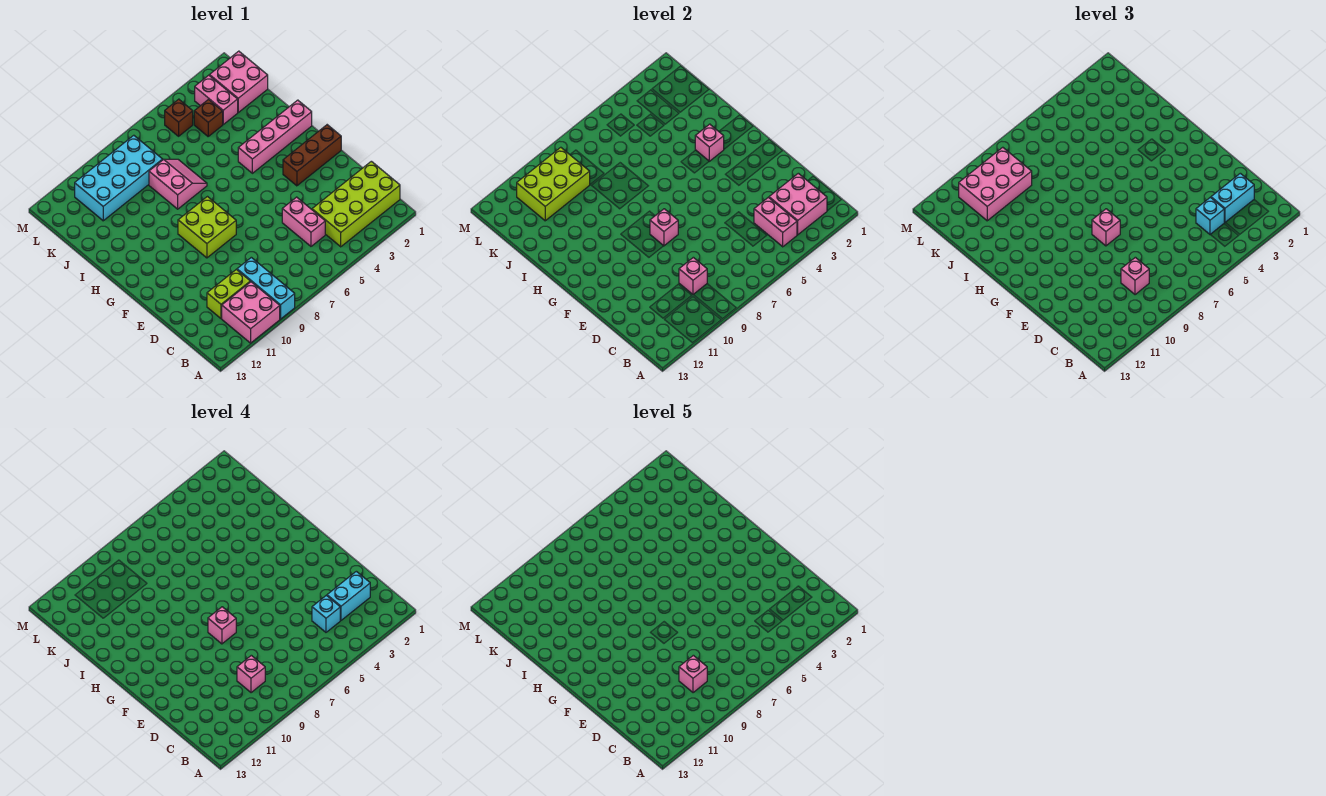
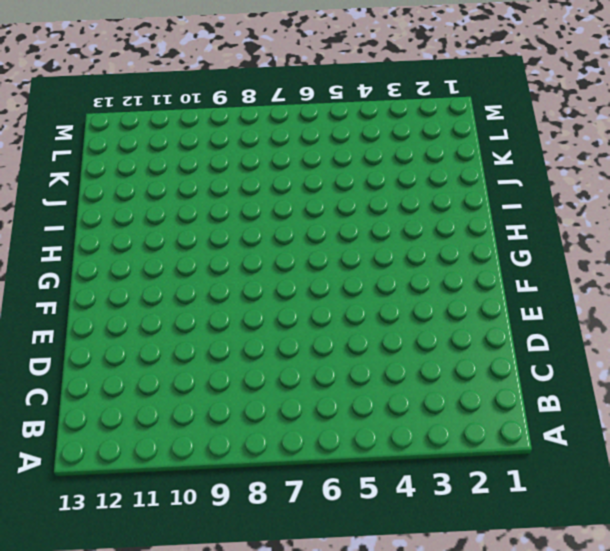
none -> cyan brick A9:C9 level 1
none -> pink brick A10:B11 level 1
none -> lime brick B1:C4 level 1
none -> pink brick C5:D5 level 1

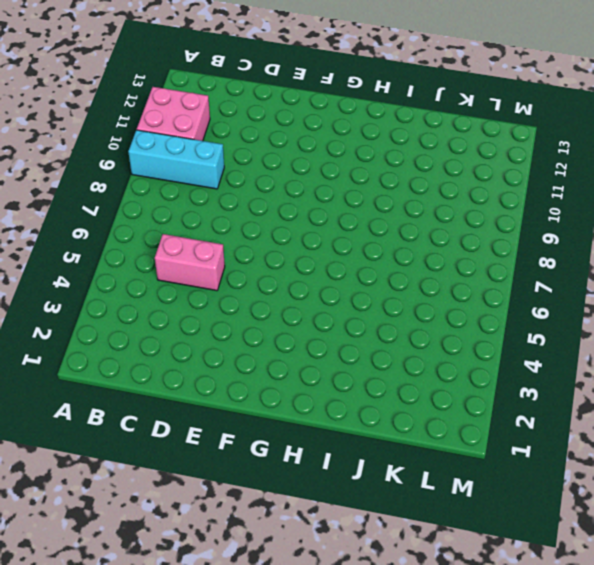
none -> lime brick B1:C4 level 1
none -> lime brick C10:C11 level 1
none -> brown brick F1:F3 level 1
none -> lime brick F8:G9 level 1

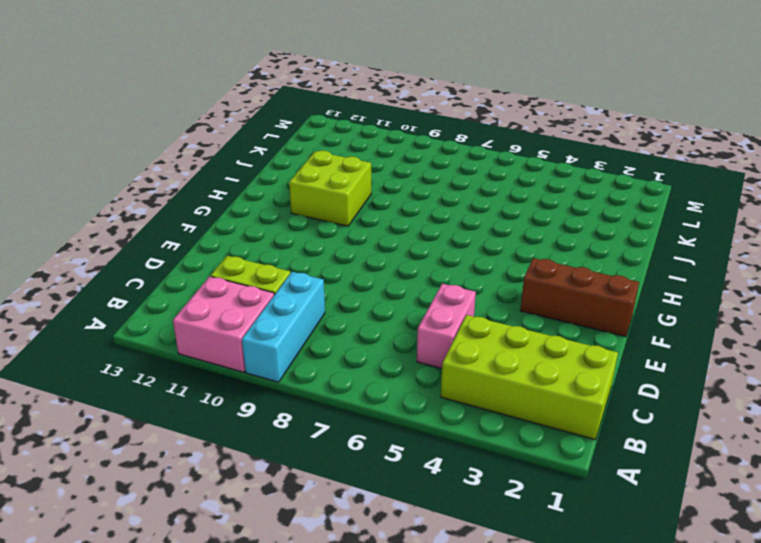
lime brick H10:I11 level 1 -> lime brick F8:G9 level 1
none -> pink brick H1:H4 level 1
none -> pink slope I7:J8 level 1 top 8
none -> pink brick K1:L2 level 1
none -> pink brick K3:L3 level 1

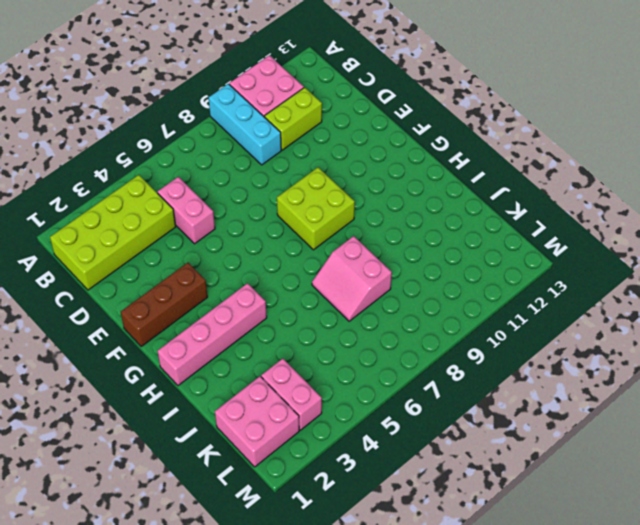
none -> brown brick K4 level 1
none -> cyan brick K8:L11 level 1
none -> brown brick L5 level 1
none -> pink brick B2:C3 level 2

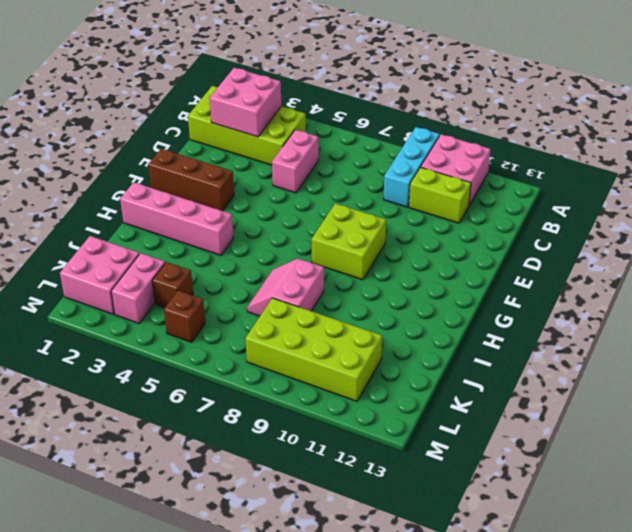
lime brick K8:L11 level 1 -> cyan brick K8:L11 level 1
none -> pink brick B4:C4 level 2
none -> pink brick C9 level 2
none -> pink brick F8 level 2
none -> pink brick H3 level 2

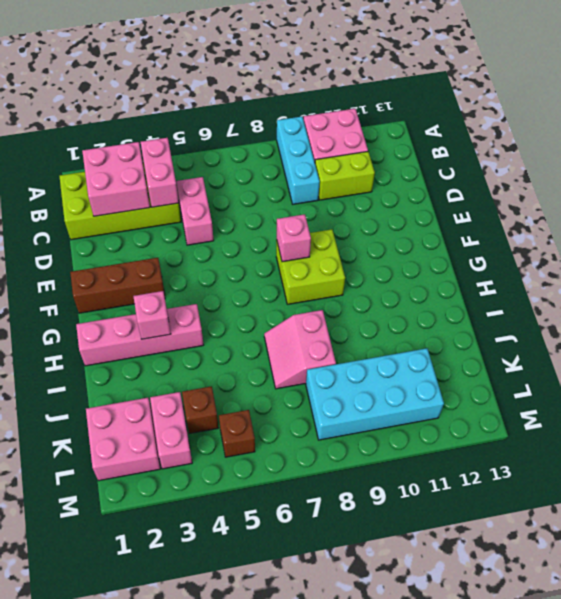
none -> pink brick C9 level 2
none -> lime brick K9:L11 level 2
none -> cyan brick C2:C3 level 3
none -> cyan brick C4 level 3

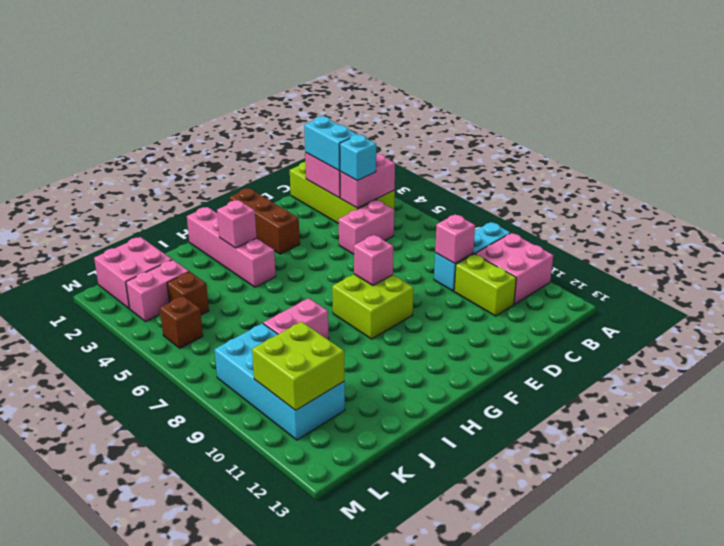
lime brick K10:L11 level 2 -> lime brick K9:L11 level 2
none -> pink brick C9 level 3
none -> pink brick F8 level 3
none -> pink brick K9:L11 level 3
none -> cyan brick C2:C3 level 4

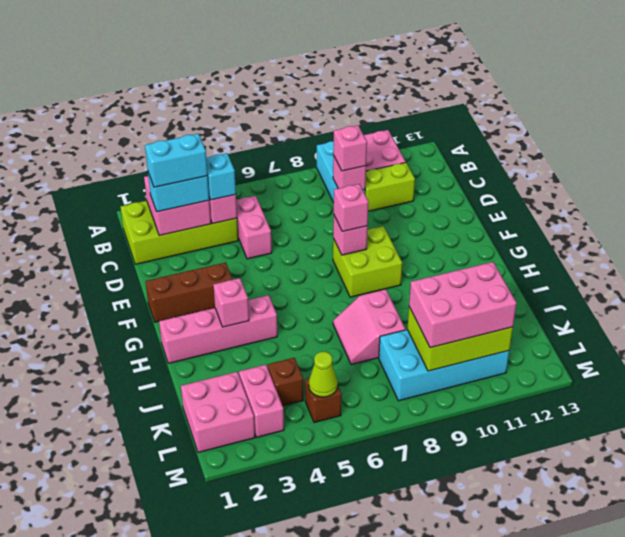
lime cone L5 level 2 -> none
none -> cyan brick C4 level 4
none -> pink brick C9 level 4
none -> pink brick F8 level 4
none -> pink brick C9 level 5

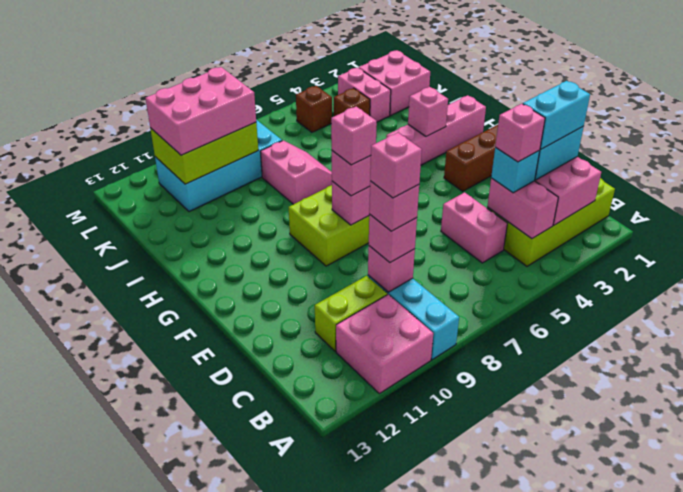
pink brick C4 level 4 -> cyan brick C4 level 4

